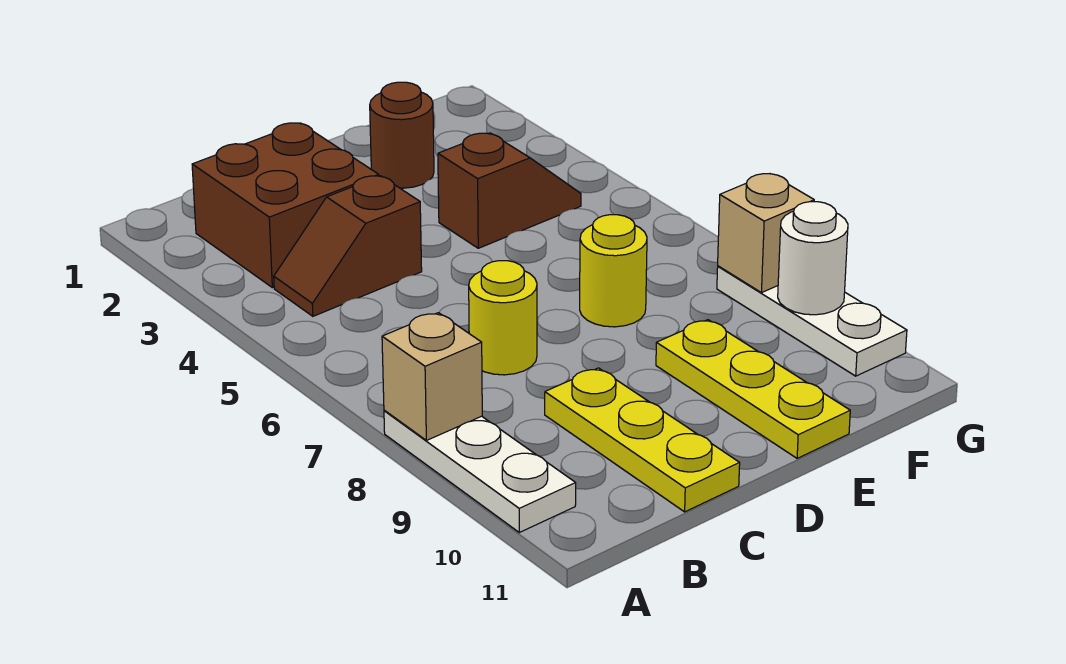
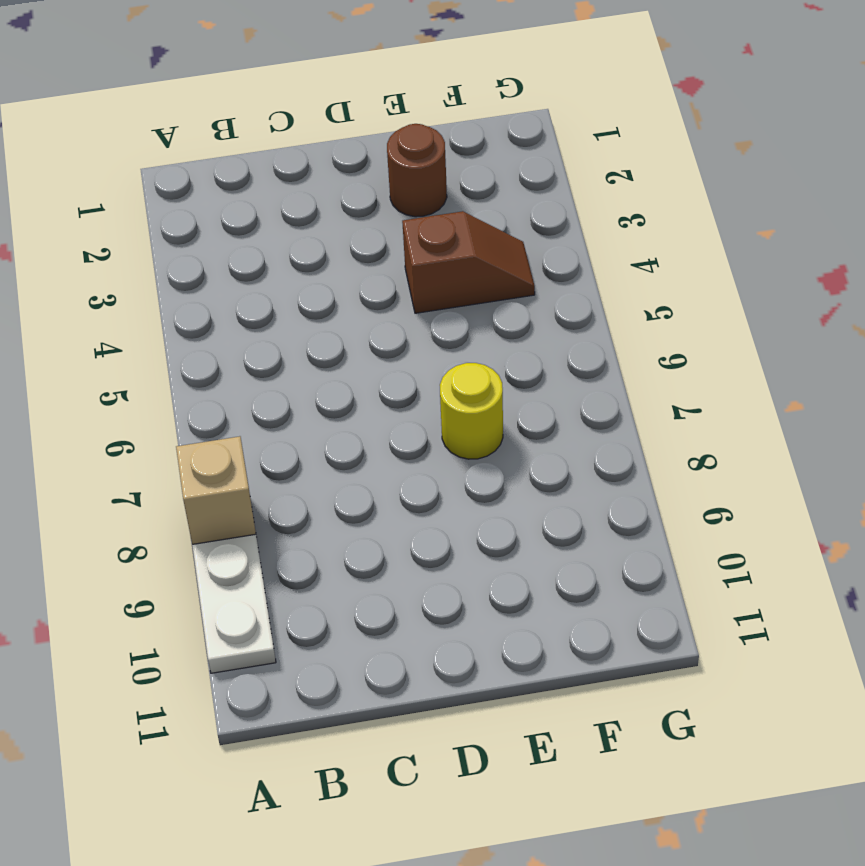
none -> brown brick B2:C3 level 1
none -> brown slope B4:C4 level 1 top C
none -> yellow round brick C7 level 1

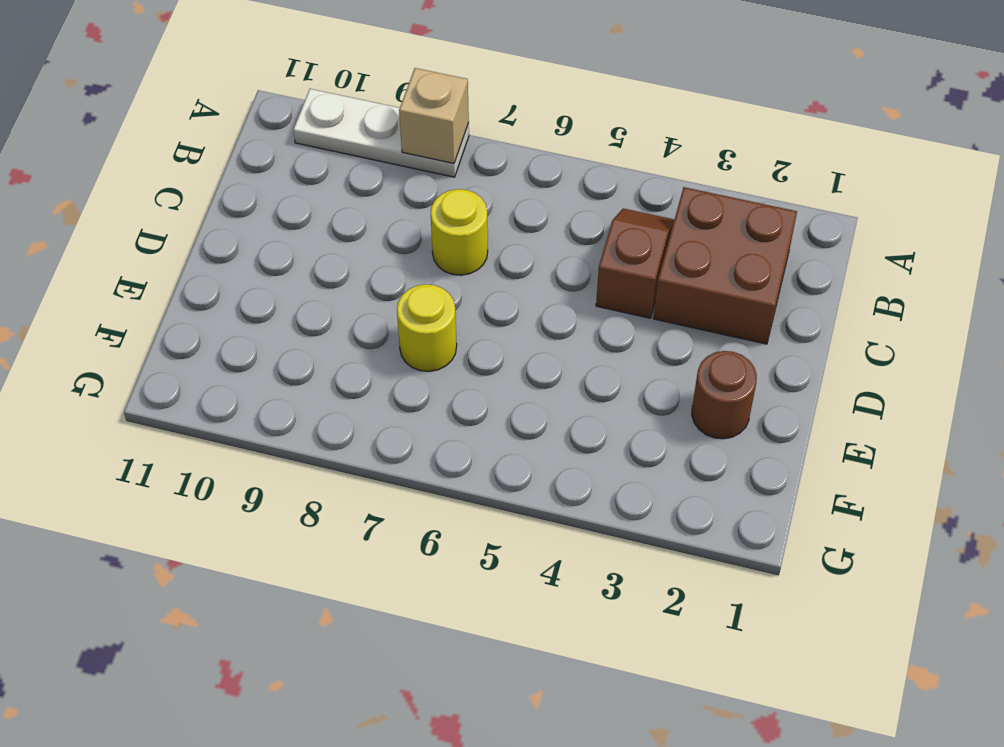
none -> yellow plate C9:C11 level 1
none -> brown slope E4:F4 level 1 top E
none -> yellow plate E9:E11 level 1

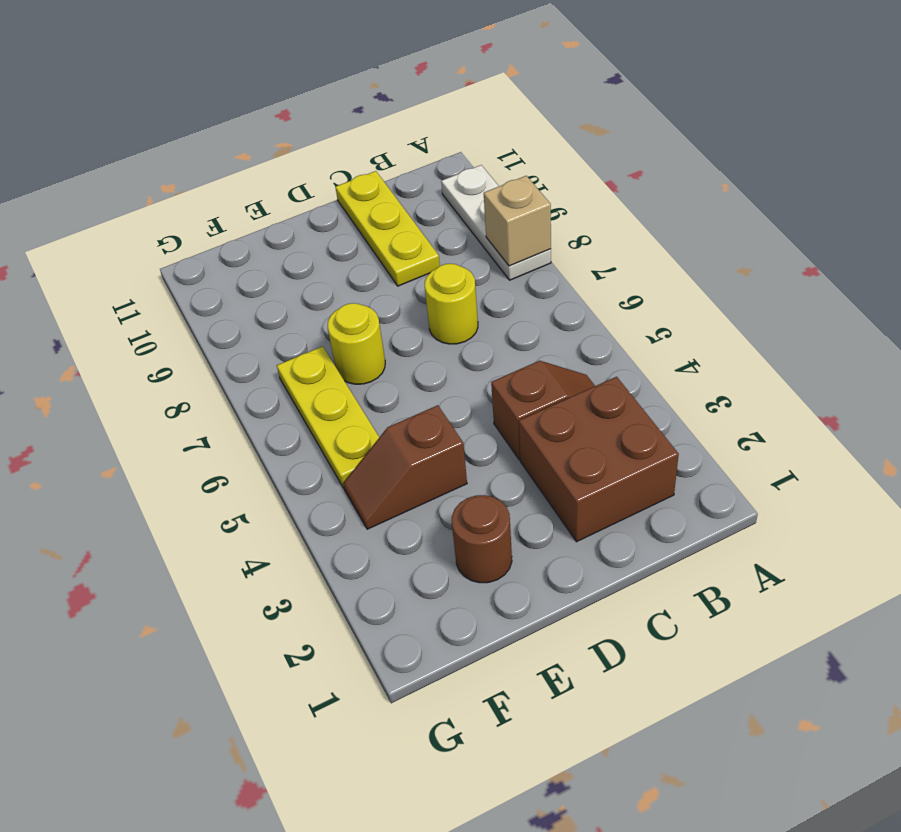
yellow plate F5:F7 level 1 -> yellow plate E9:E11 level 1
none -> white plate G8:G10 level 1
none -> tan brick G8 level 2
none -> white round brick G9 level 2

